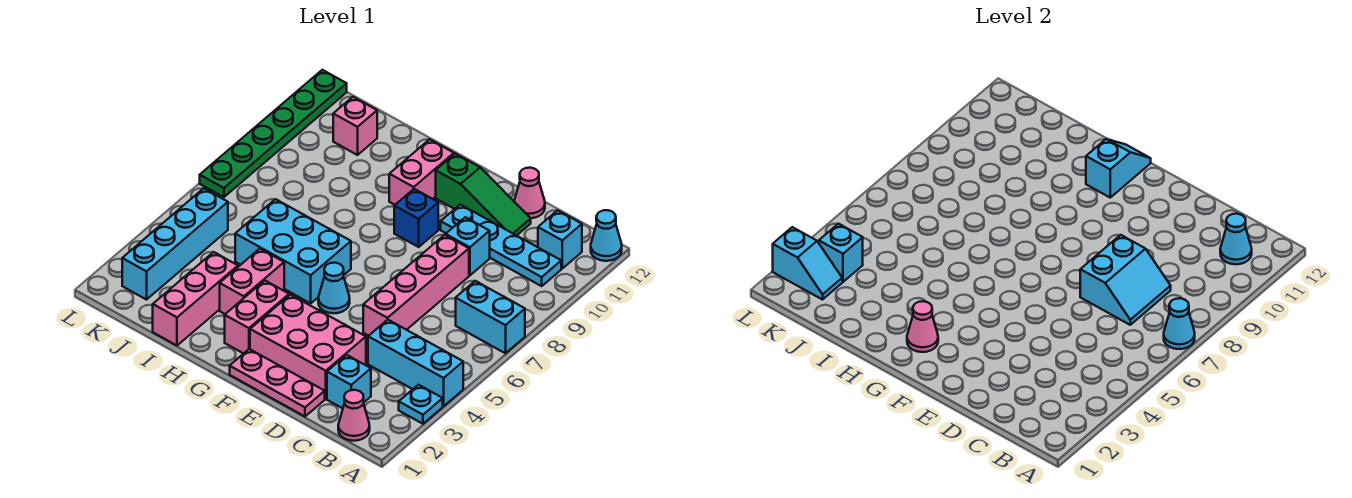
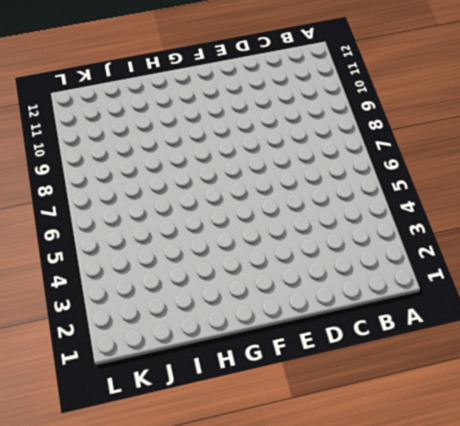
none -> cyan plate A3 level 1
none -> cyan brick A4:C4 level 1
none -> cyan brick A7:B7 level 1
none -> cyan cone A12 level 1

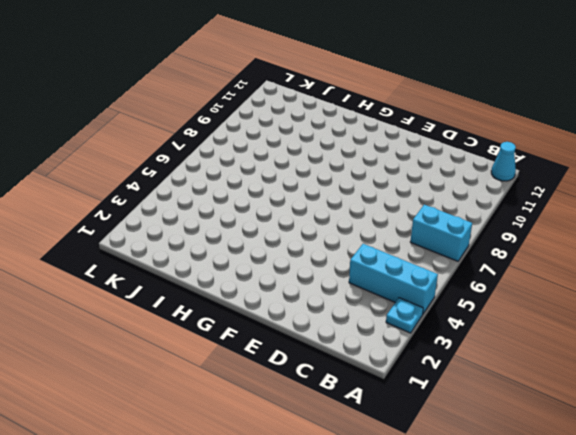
none -> pink cone B1 level 1
none -> cyan plate B10:E10 level 1
none -> cyan brick B11 level 1
none -> cyan brick C2 level 1

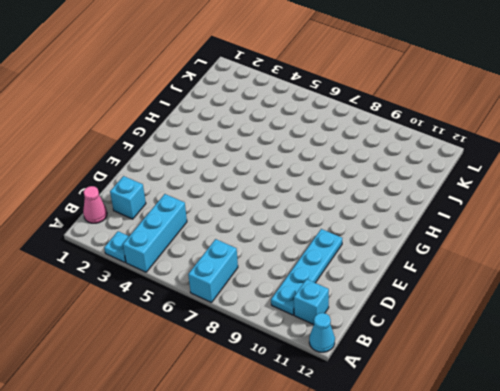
none -> pink plate D1:F1 level 1
none -> pink brick D2:F3 level 1
none -> pink brick D5:D8 level 1
none -> cyan brick D9 level 1

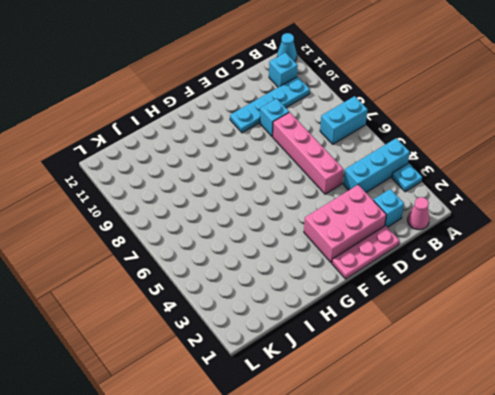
none -> green slope D11:F11 level 1 top F
none -> pink cone D12 level 1
none -> cyan cone F5 level 1
none -> blue brick F9 level 1

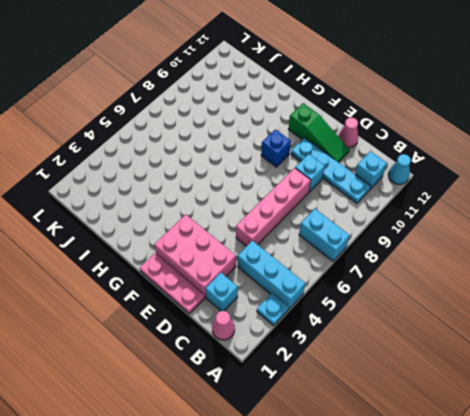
none -> cyan cone F5 level 1
none -> pink brick G2:G3 level 1
none -> cyan brick G5:I6 level 1
none -> pink brick G10:G11 level 1

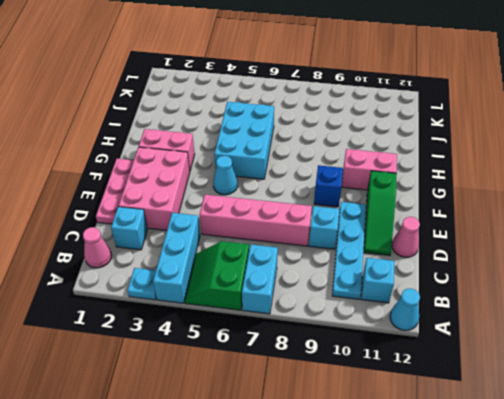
green slope A5:B6 level 1 top 6 -> none
none -> pink brick H3:H4 level 1
none -> pink brick I1:I3 level 1
none -> pink brick J11 level 1
none -> cyan brick K2:K5 level 1

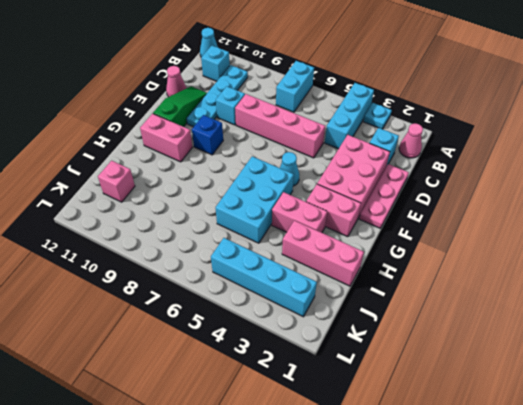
none -> green plate L7:L12 level 1
none -> cyan cone A7 level 2
none -> cyan cone B11 level 2
none -> cyan slope C7:D8 level 2 top D

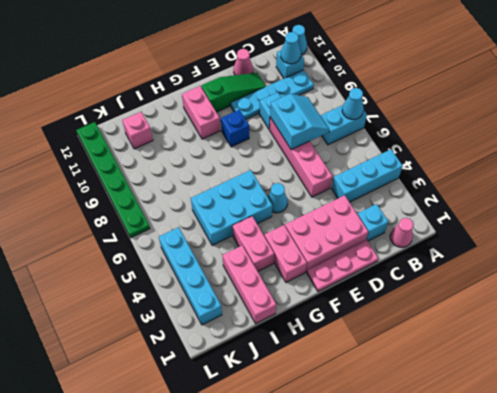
none -> cyan plate A3 level 1
none -> pink cone G2 level 2
none -> cyan slope G11:G12 level 2 top 11
none -> cyan slope K2:L2 level 2 top L

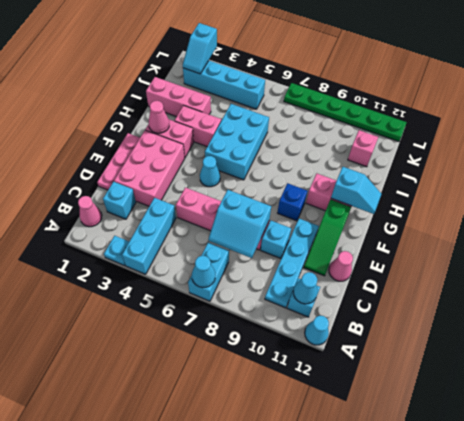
none -> cyan brick K3 level 2

